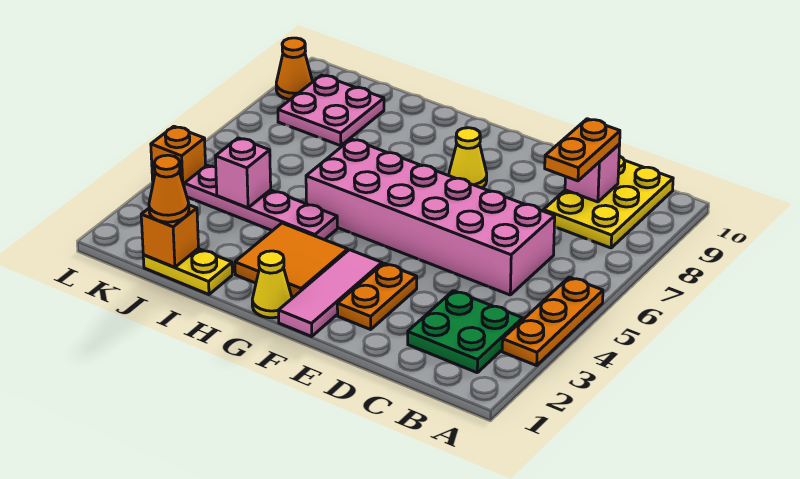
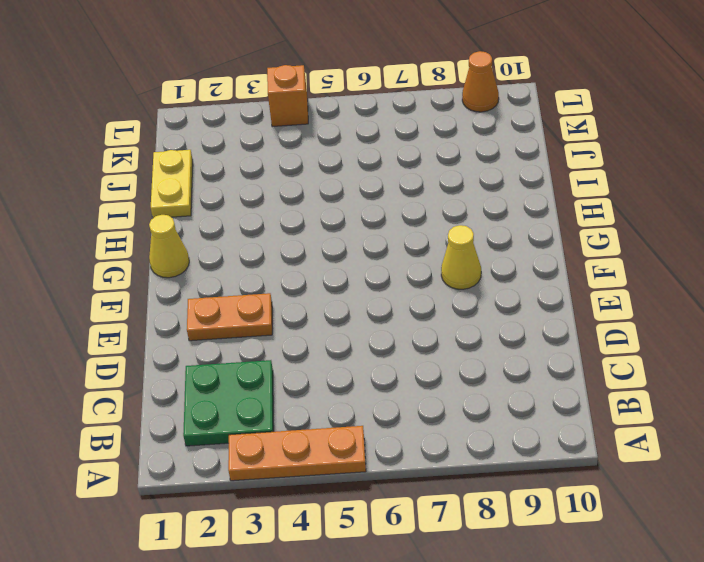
none -> yellow plate B8:C10 level 1
none -> pink brick C5:H6 level 1
none -> pink tile F1:F3 level 1

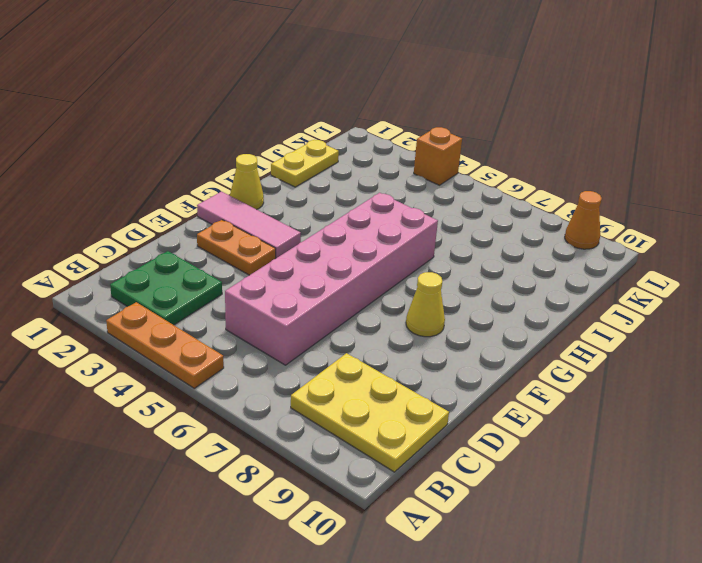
none -> orange tile G2:H3 level 1
none -> pink plate H4:K4 level 1
none -> pink plate J8:K9 level 1

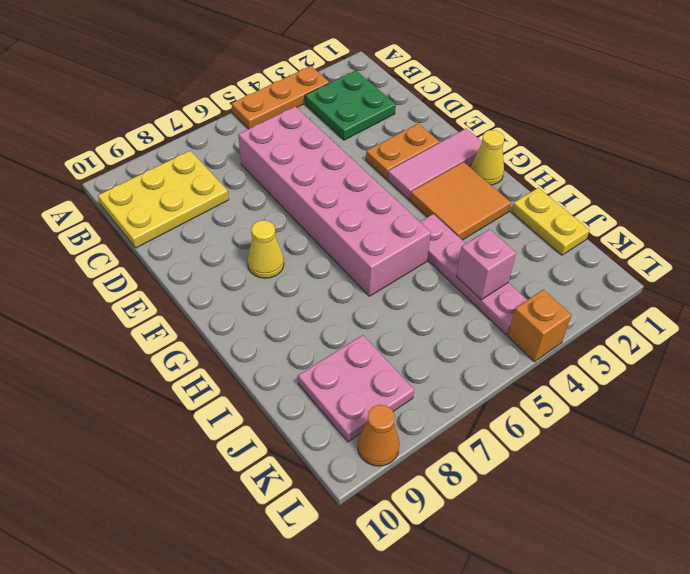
none -> pink brick C9 level 2
none -> orange brick J1 level 2
none -> orange plate C8:C9 level 3

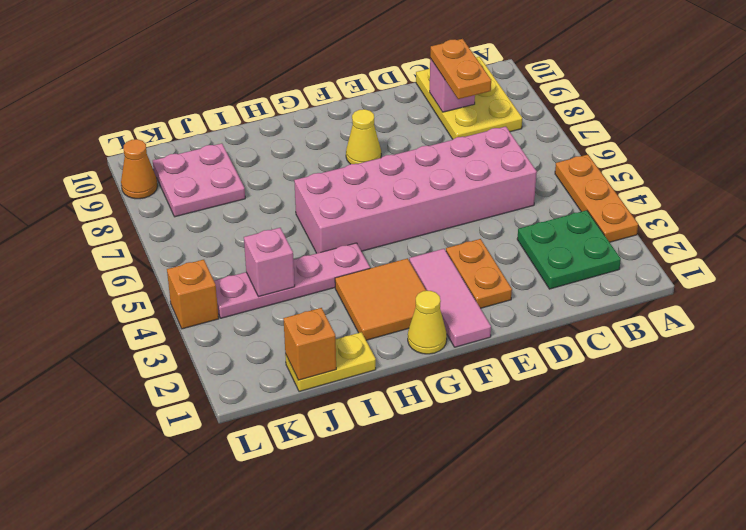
none -> orange cone J1 level 3

